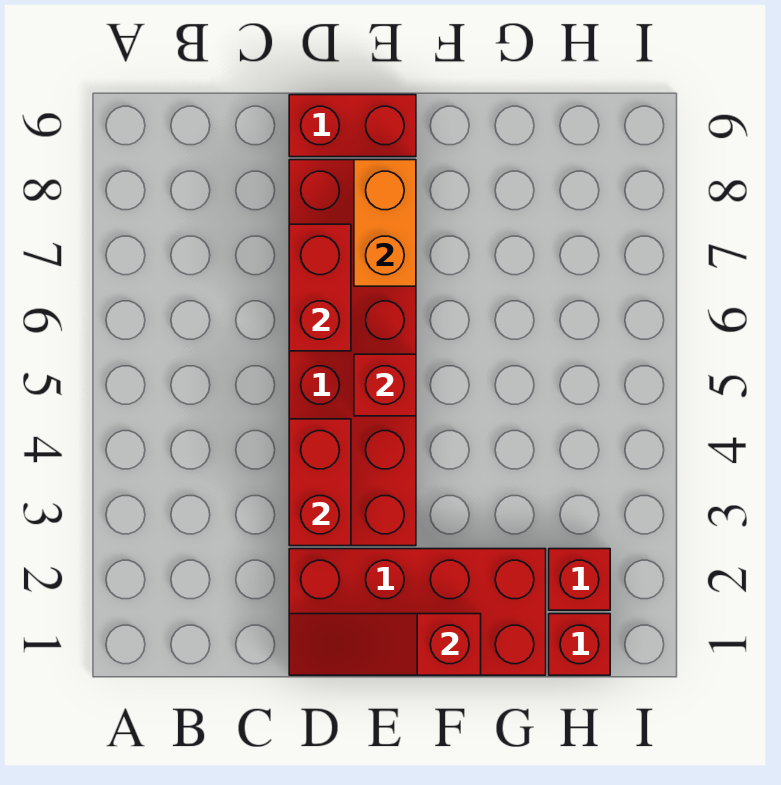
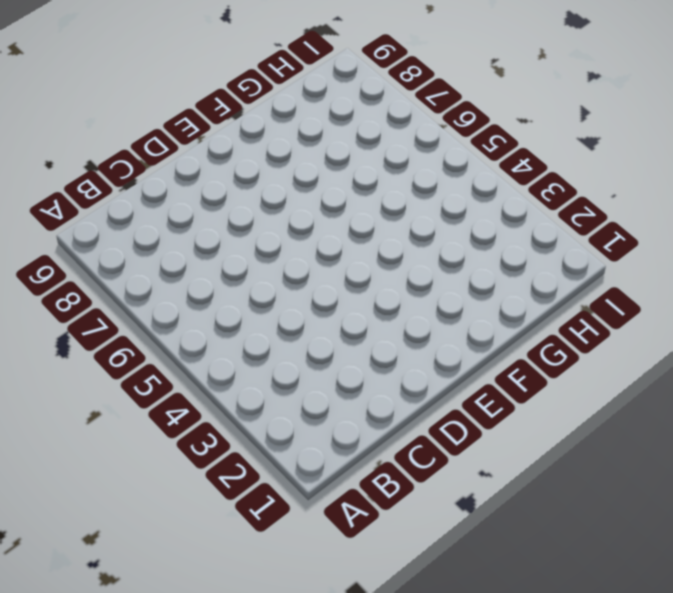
none -> red brick D1:G2 level 1
none -> red brick D3:E8 level 1

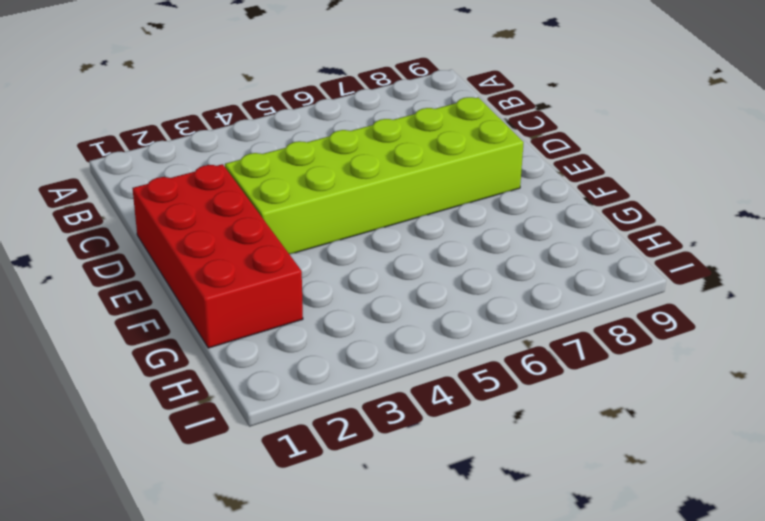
lime brick D3:E8 level 1 -> red brick D3:E8 level 1
none -> red brick D9:E9 level 1
none -> red brick H1 level 1

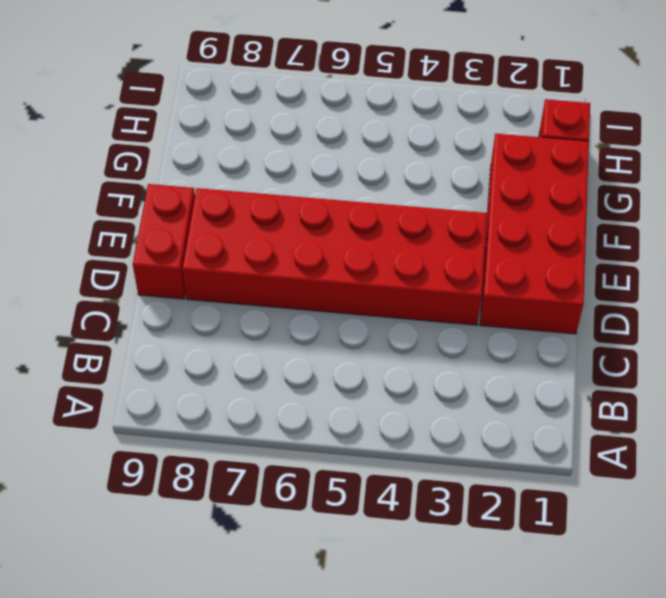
none -> red brick H2 level 1
none -> red slope D1:F1 level 2 top F

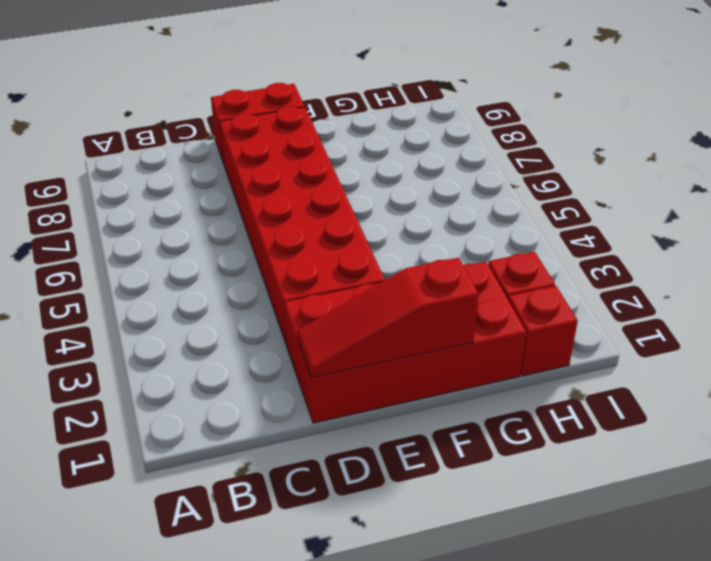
none -> red brick D3:D4 level 2
none -> red brick D6:D7 level 2

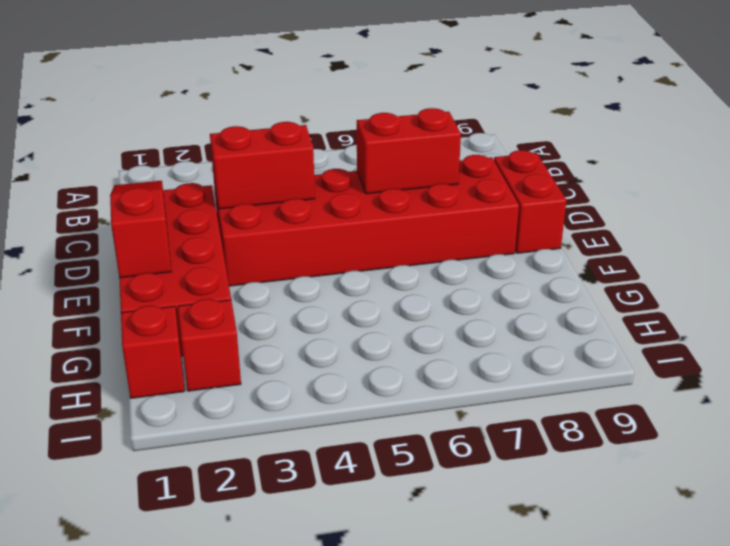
none -> red brick E5 level 2
none -> orange brick E7:E8 level 2

